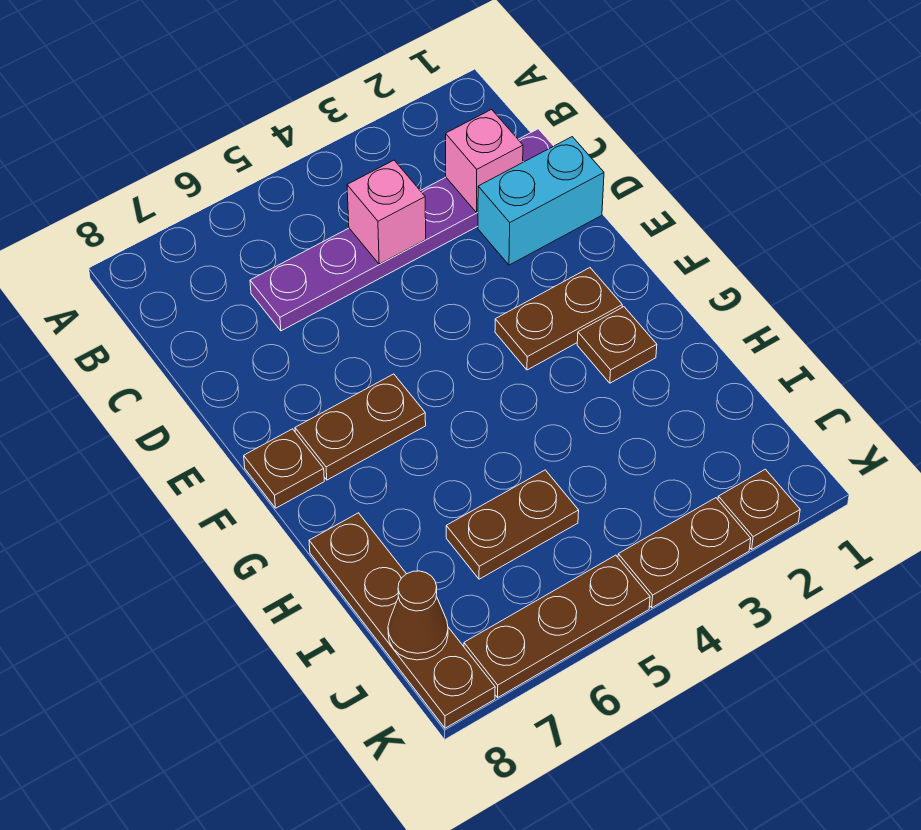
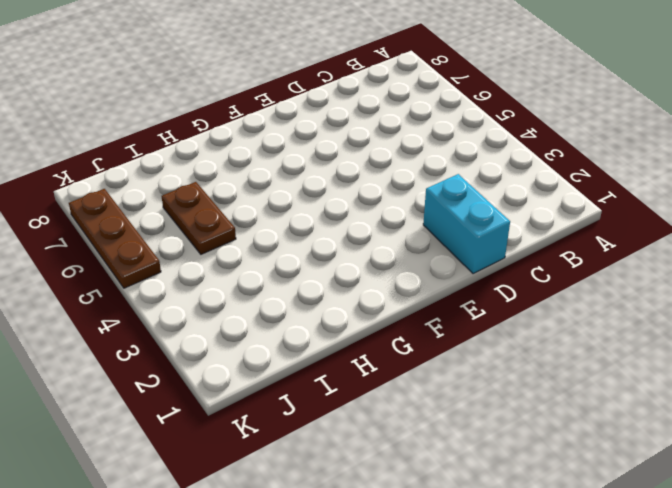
none -> purple plate C1:C6 level 1
none -> brown plate F2:F3 level 1
none -> brown plate F6:F7 level 1

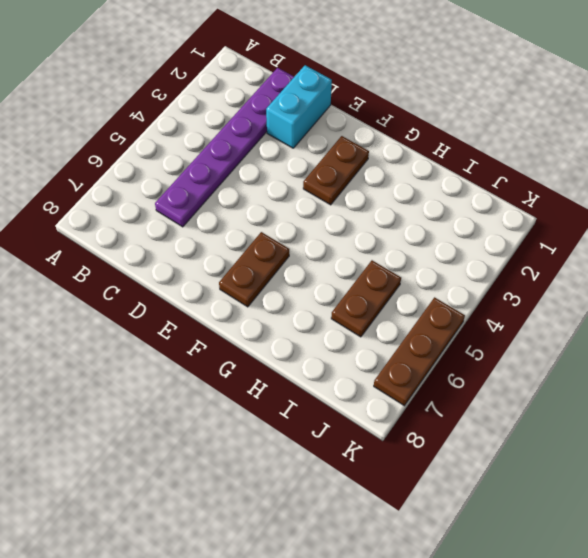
none -> brown plate F8 level 1
none -> brown plate G2 level 1
none -> brown plate H8:K8 level 1

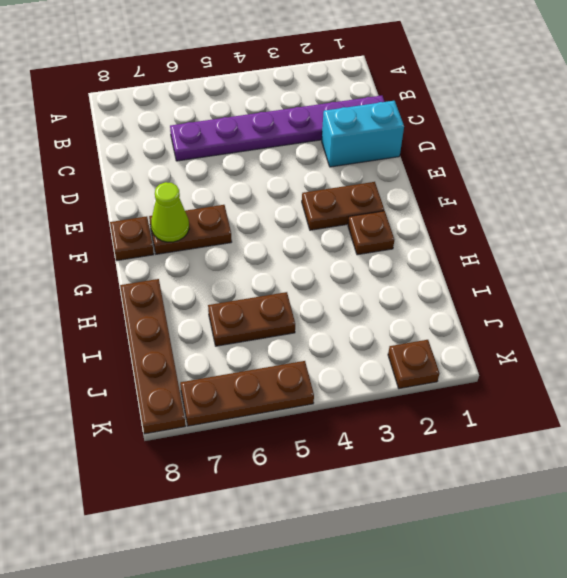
lime cone F7 level 2 -> none
none -> brown plate K3:K4 level 1
none -> pink brick C2 level 2
none -> pink brick C4 level 2

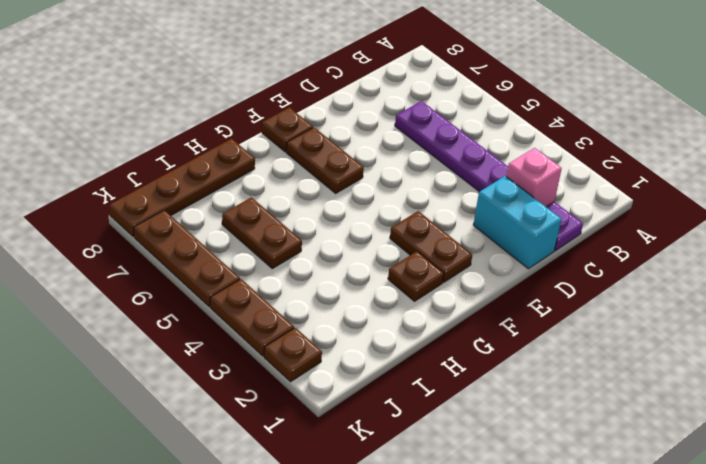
none -> pink brick C4 level 2
none -> brown cone J8 level 2

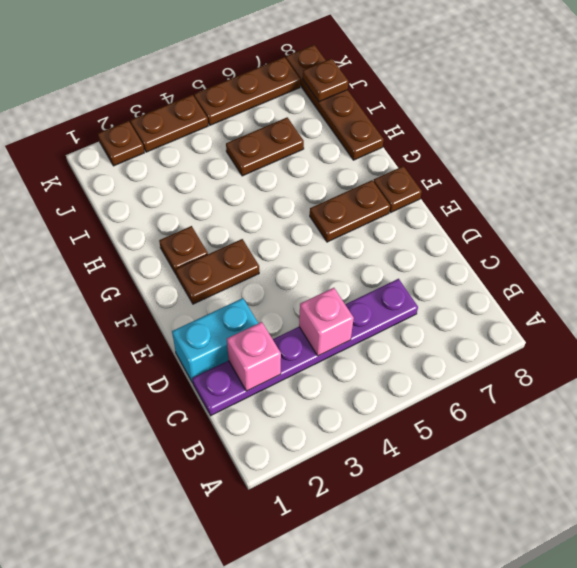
brown plate J8 level 2 -> brown cone J8 level 2

